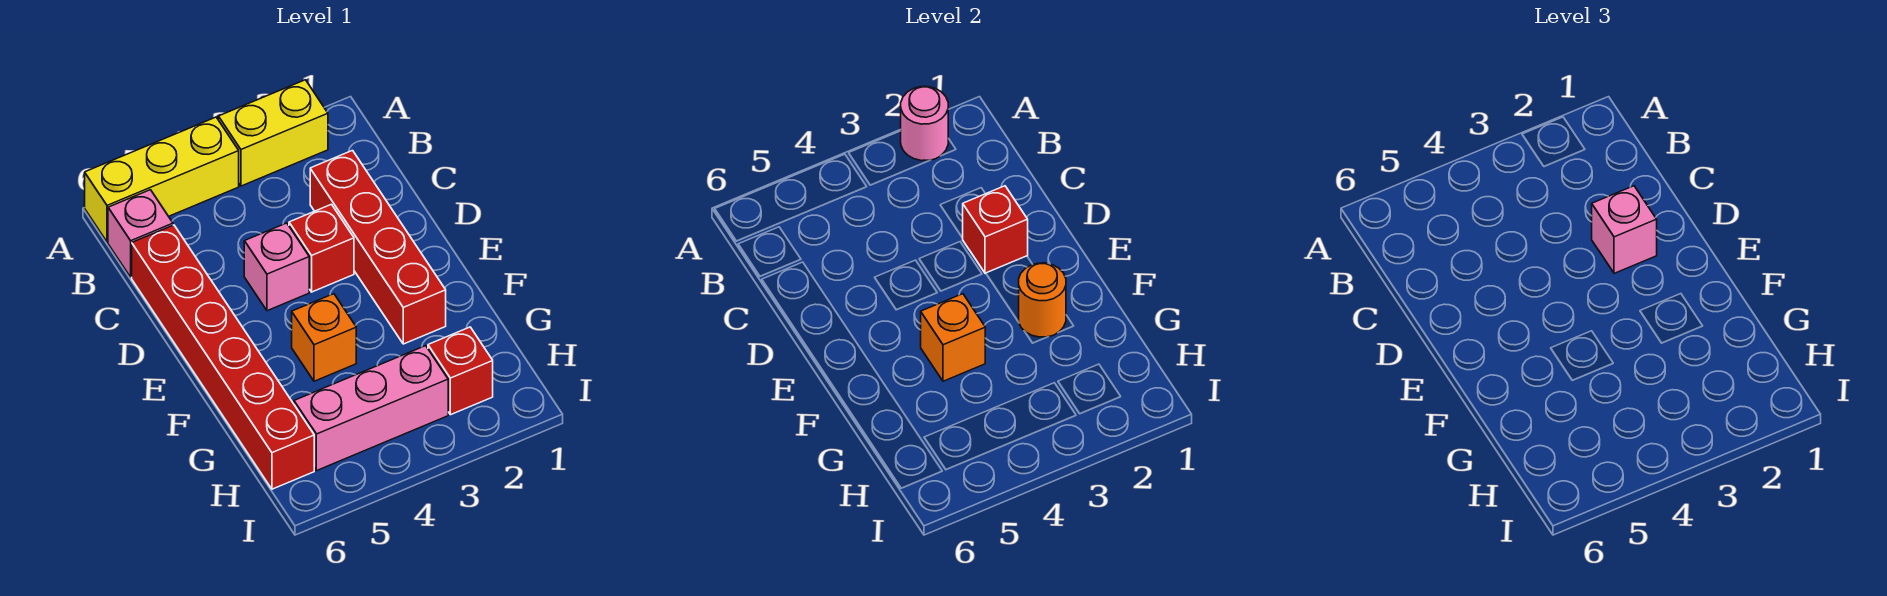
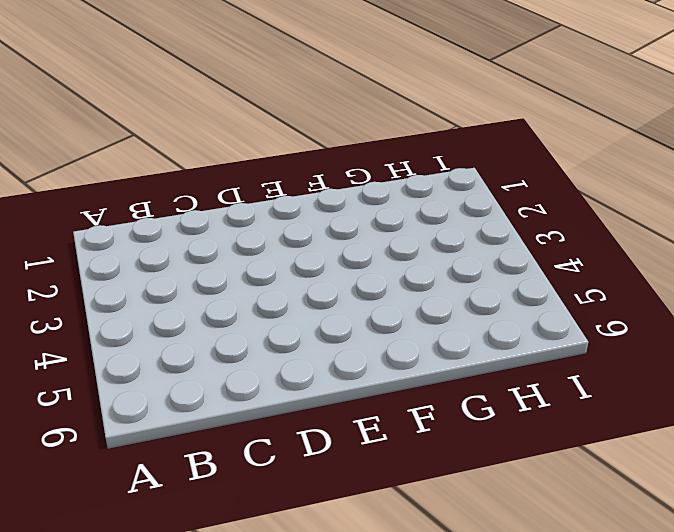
none -> yellow brick A2:A3 level 1
none -> yellow brick A4:A6 level 1
none -> pink brick B6 level 1

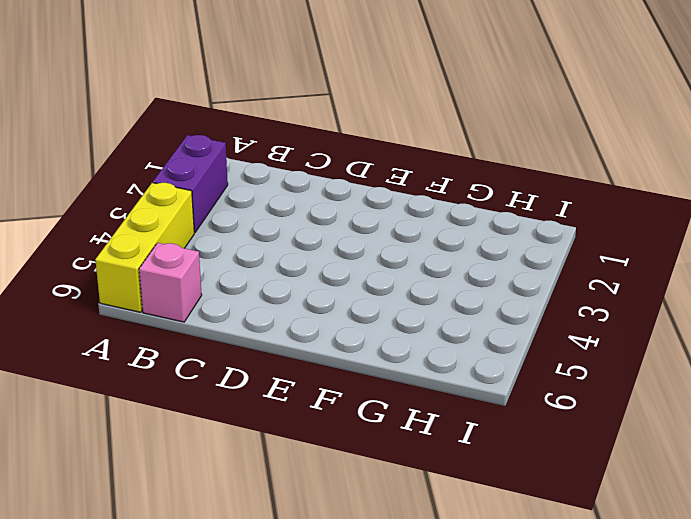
purple brick A2:A3 level 1 -> yellow brick A2:A3 level 1
none -> red brick C2:F2 level 1
none -> red brick C6:H6 level 1
none -> red brick D3 level 1

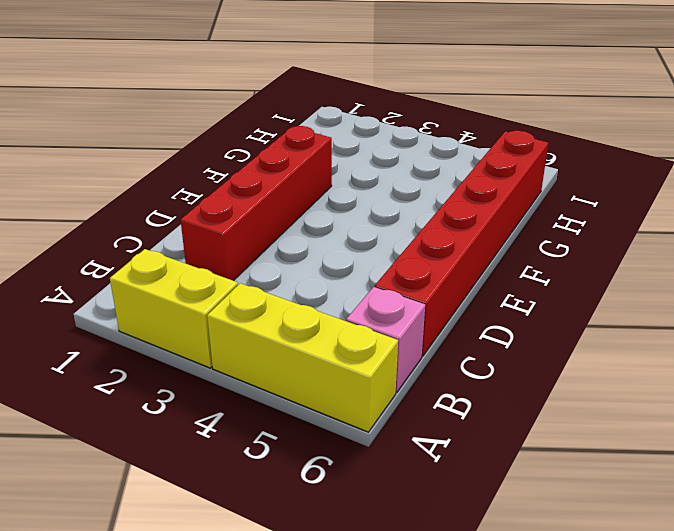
none -> red brick D3 level 1
none -> pink brick D4 level 1
none -> orange brick F4 level 1

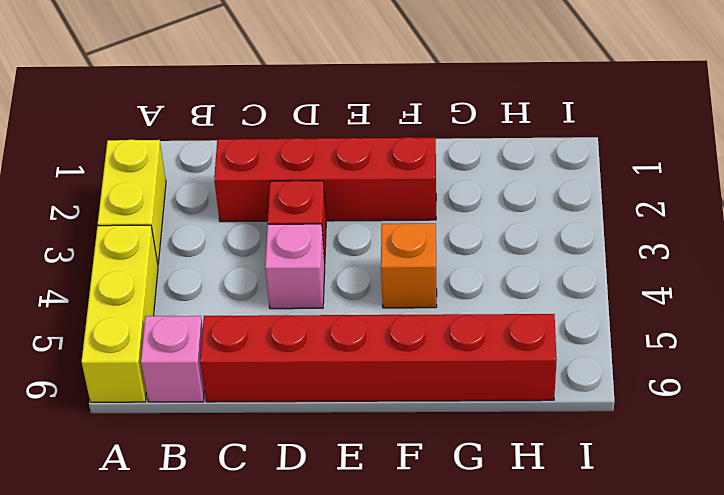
none -> red brick H2 level 1
none -> pink brick H3:H5 level 1
none -> pink round brick A2 level 2

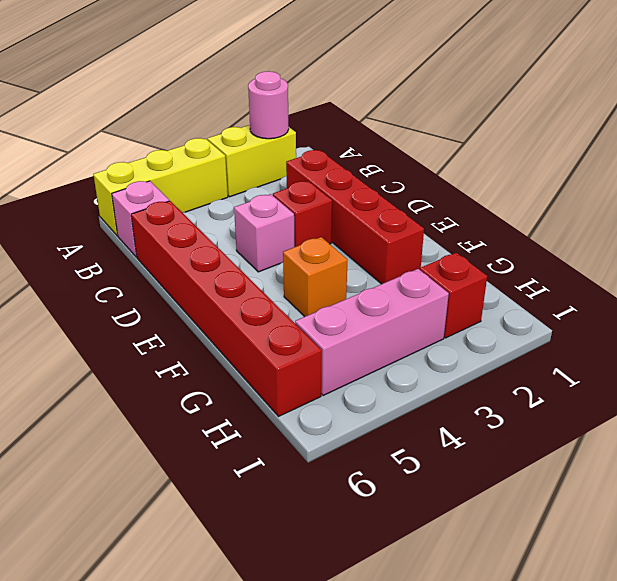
none -> red brick D2 level 2
none -> orange round brick F2 level 2
none -> orange brick F4 level 2

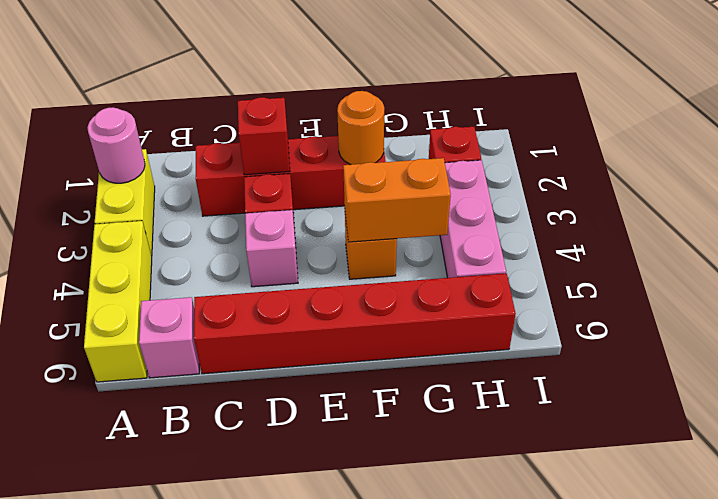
orange brick F4:G4 level 2 -> orange brick F4 level 2
none -> pink brick D2 level 3

